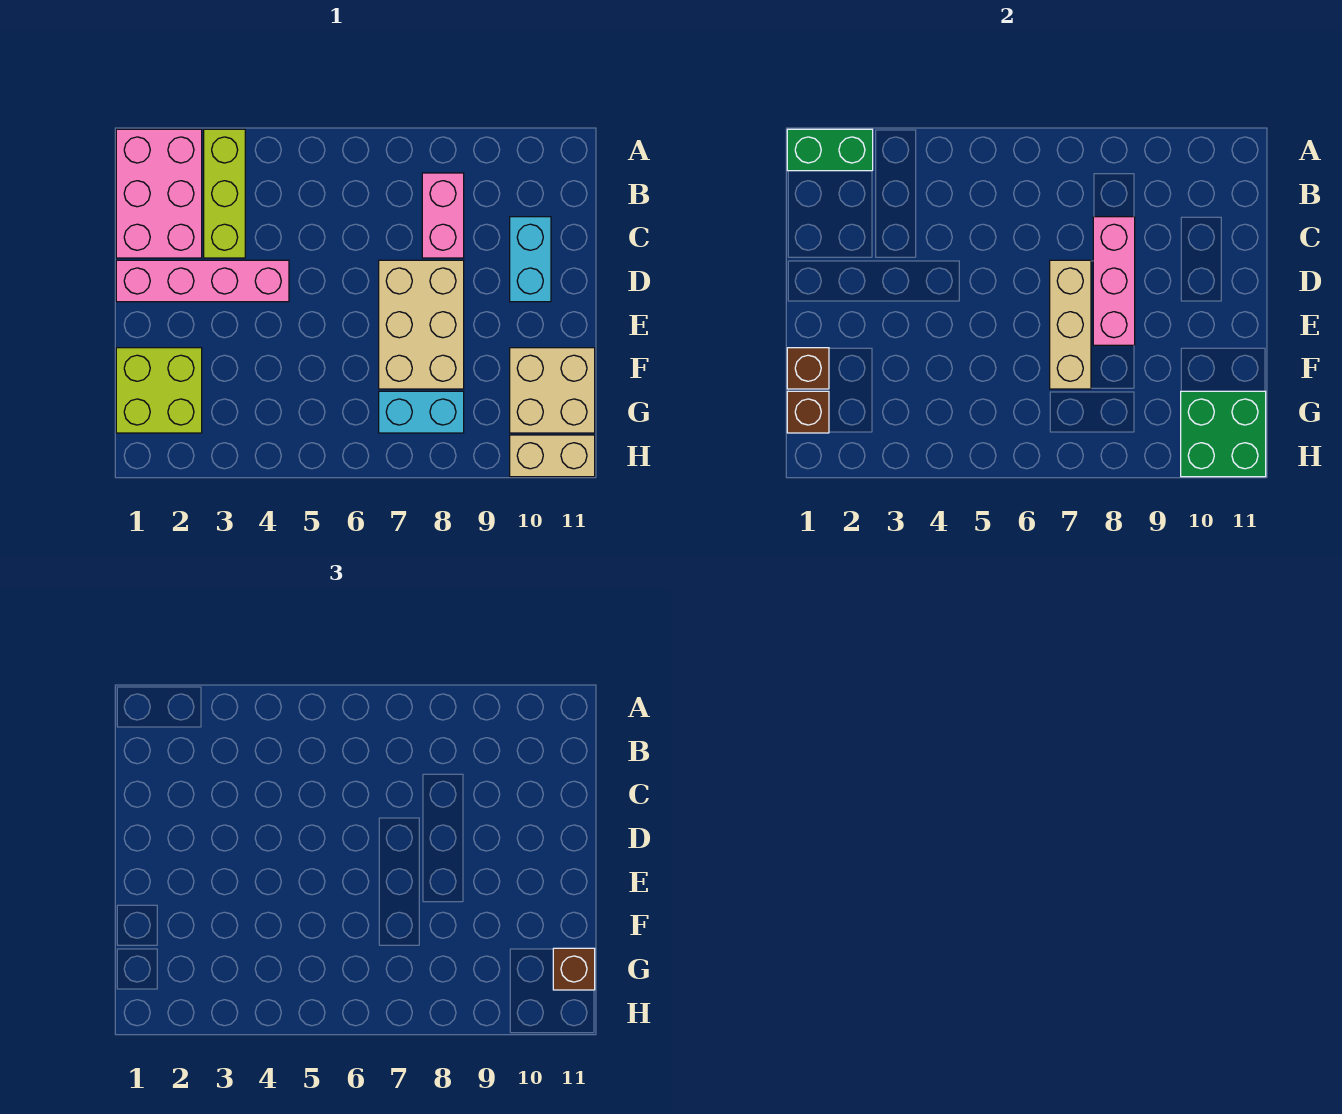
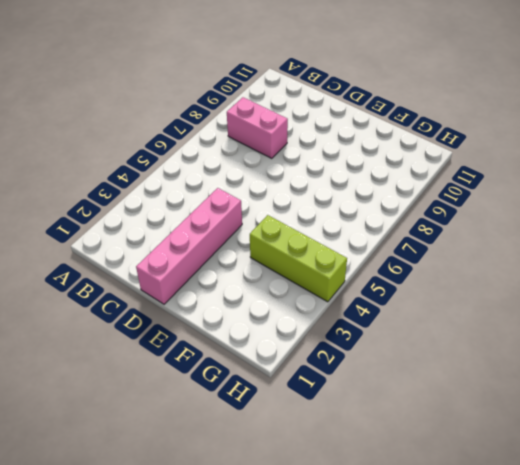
lime brick F4:H4 level 1 -> lime brick A3:C3 level 1
none -> pink brick A1:C2 level 1
none -> cyan brick C10:D10 level 1
none -> tan brick D7:F8 level 1

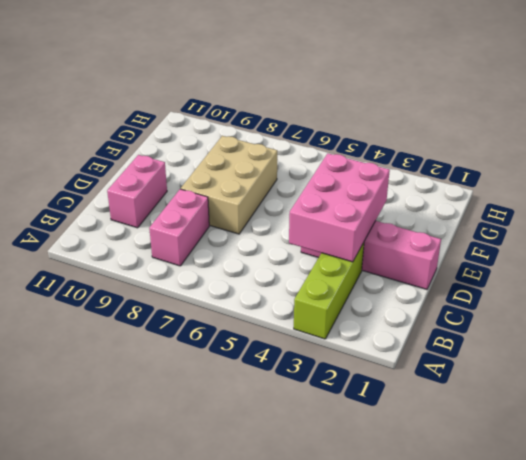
pink brick C3:E4 level 2 -> pink brick A1:C2 level 1
pink brick C10:D10 level 1 -> cyan brick C10:D10 level 1
none -> lime brick F1:G2 level 1
none -> tan brick F10:G11 level 1
none -> cyan brick G7:G8 level 1

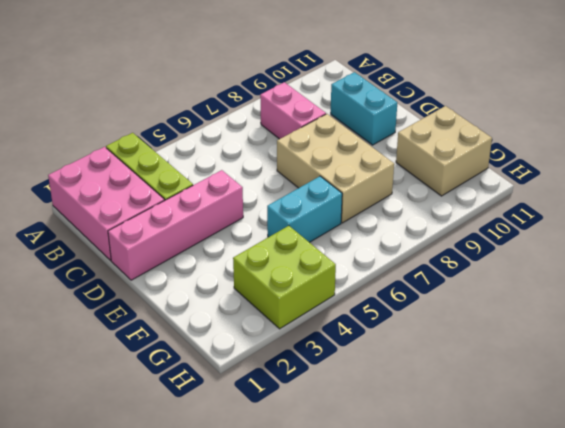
cyan brick F5:F6 level 1 -> cyan brick G7:G8 level 1
lime brick G3:H4 level 1 -> lime brick F1:G2 level 1
none -> tan brick H10:H11 level 1
none -> green brick A1:A2 level 2
none -> pink brick C8:E8 level 2

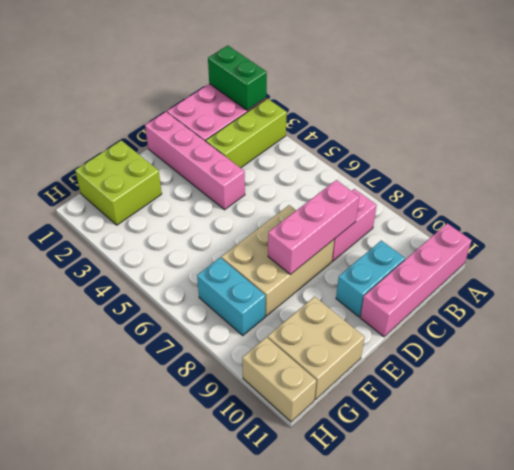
pink brick A11:D11 level 1 -> none
none -> tan brick D7:F7 level 2
none -> brown brick F1 level 2
none -> brown brick G1 level 2

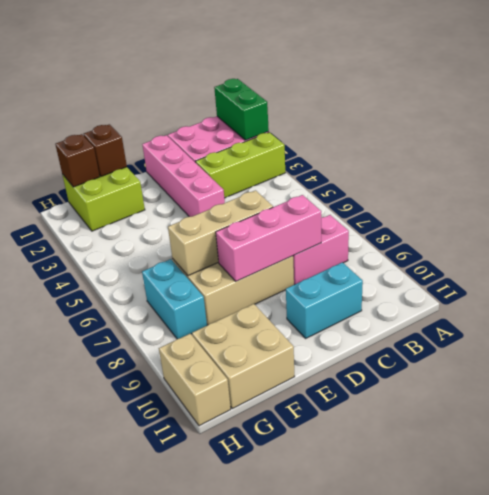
none -> green brick G10:H11 level 2
none -> brown brick G11 level 3

